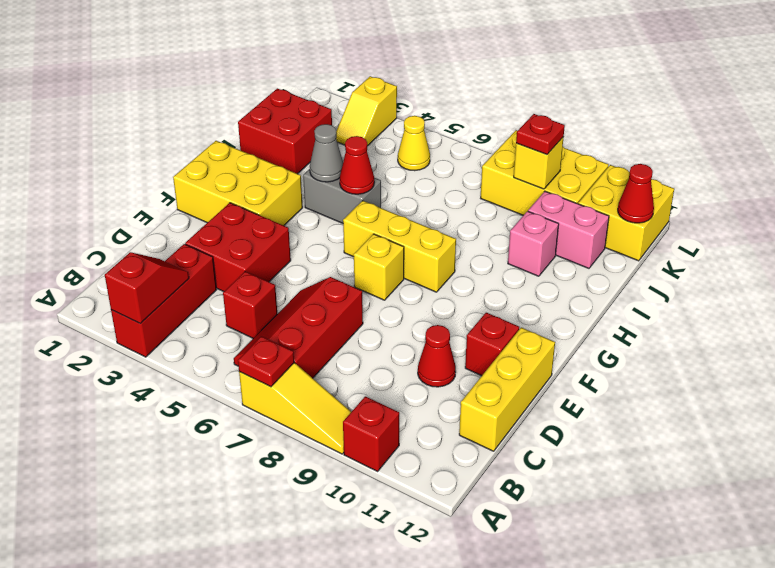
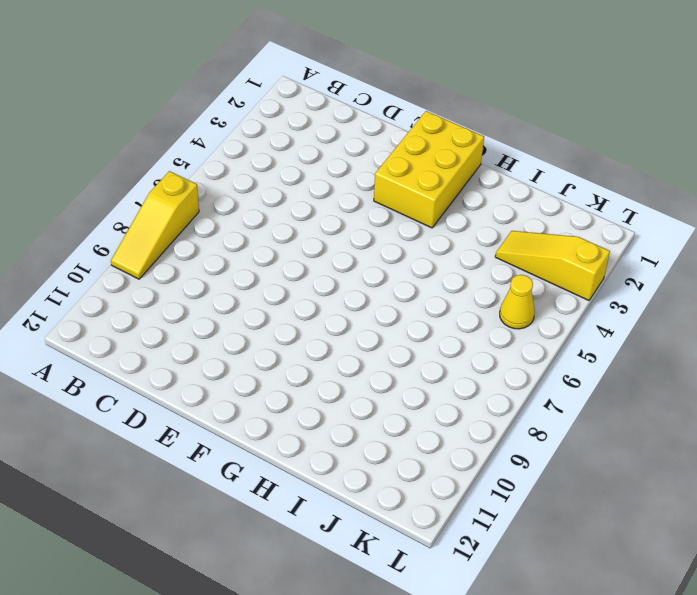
yellow slope J3:L3 level 1 top L -> yellow slope K3:L3 level 1 top L
none -> red brick A3:C3 level 1
none -> red brick A10 level 1
none -> red slope B6:D7 level 1 top 7

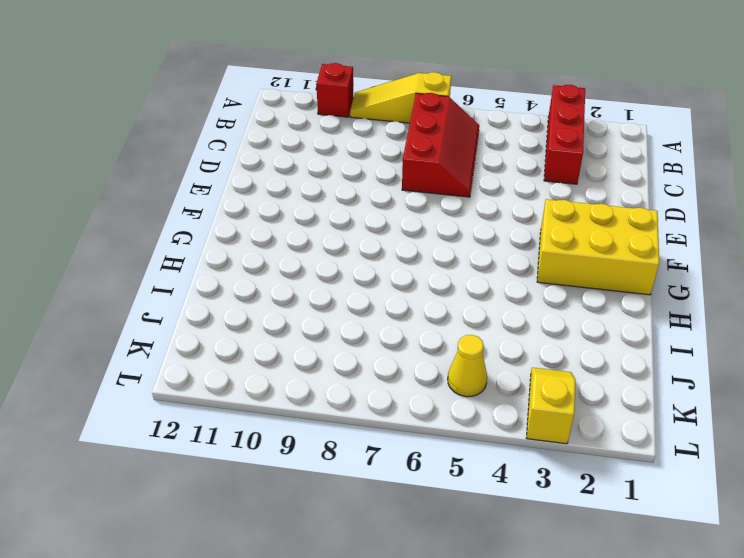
none -> red brick C5 level 1
none -> yellow brick C12:E12 level 1
none -> red brick D3:E4 level 1

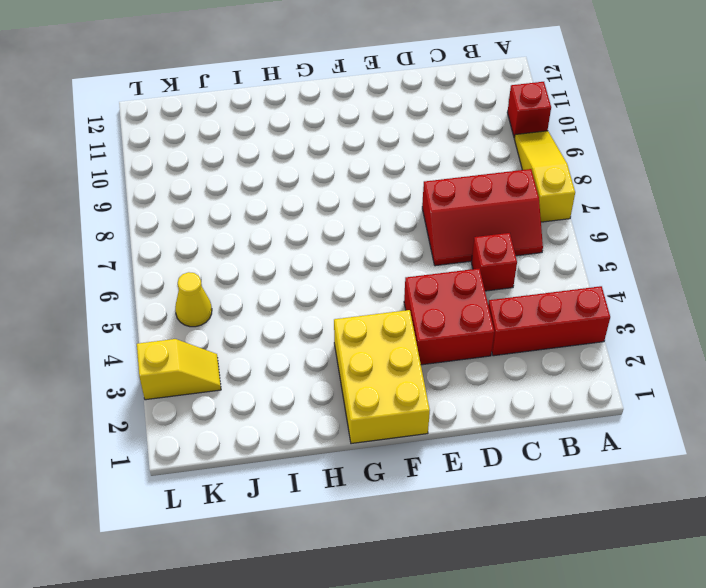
none -> yellow brick C12:E12 level 1
none -> red cone D10 level 1
none -> red brick E11 level 1

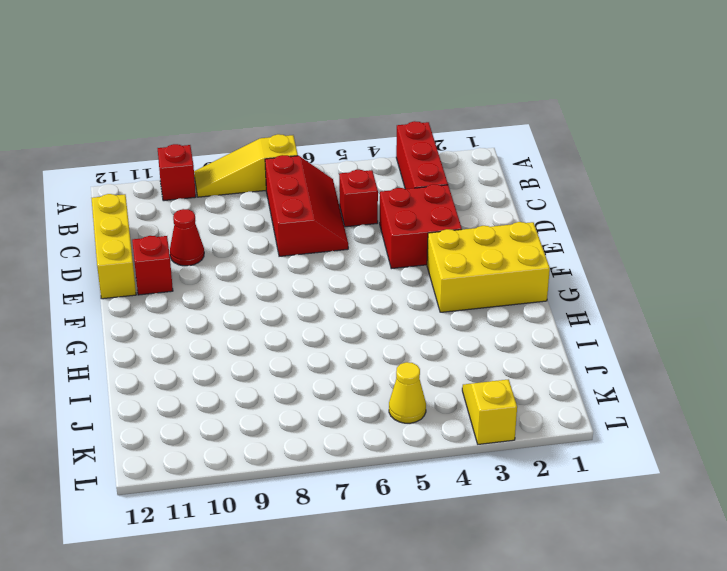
none -> yellow brick F7 level 1
none -> yellow brick G6:G8 level 1
none -> grey brick H4:H5 level 1

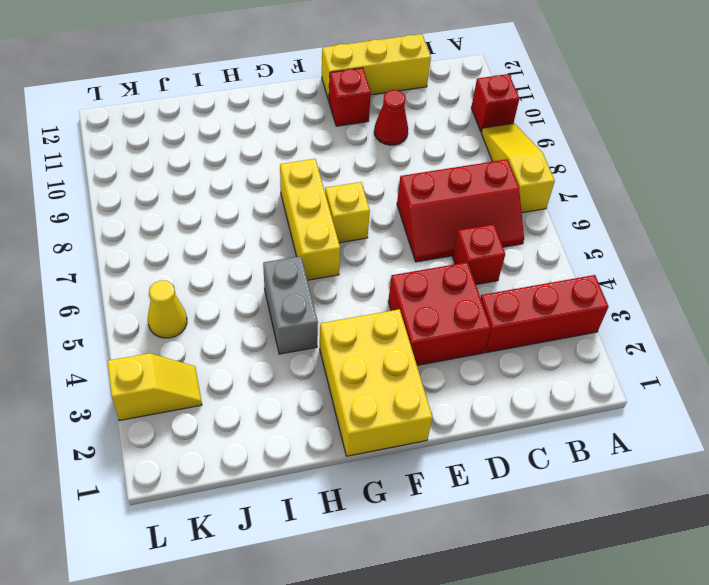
none -> red brick I1:J2 level 1
none -> pink brick I10 level 1
none -> pink brick J10:J11 level 1

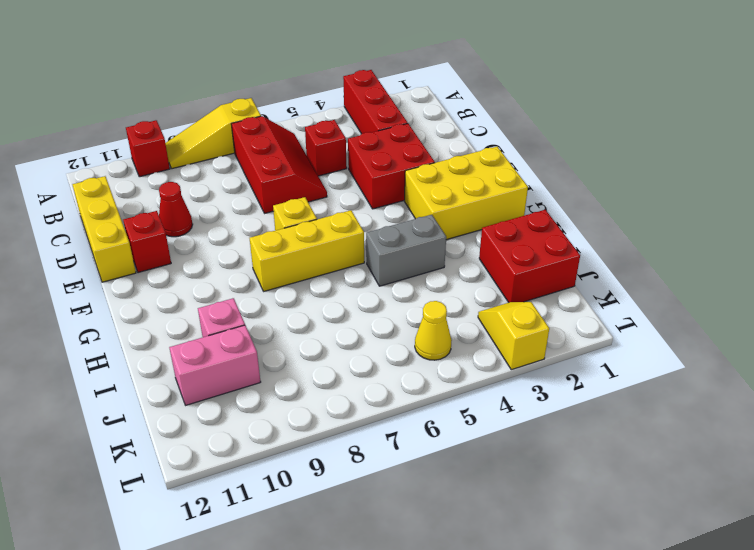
none -> yellow brick K8:L10 level 1
none -> yellow brick K11:L12 level 1
none -> red slope A3:B3 level 2 top A

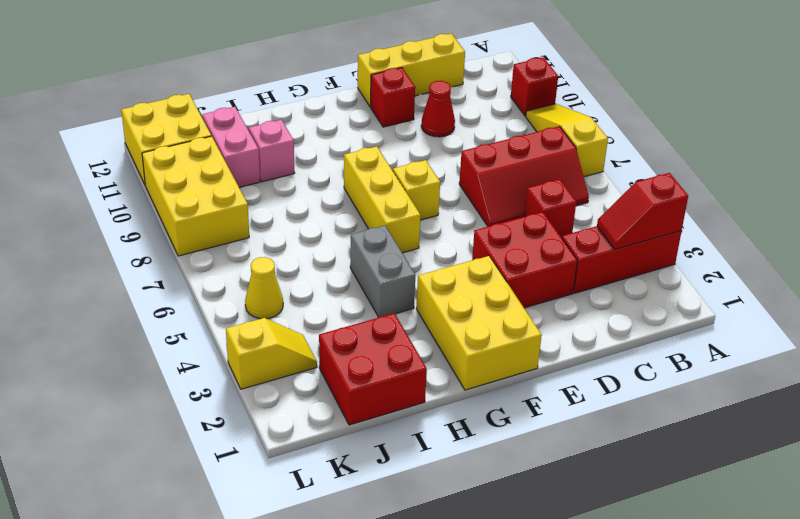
none -> red plate A7 level 2
none -> grey cone H4 level 2
none -> red cone H5 level 2

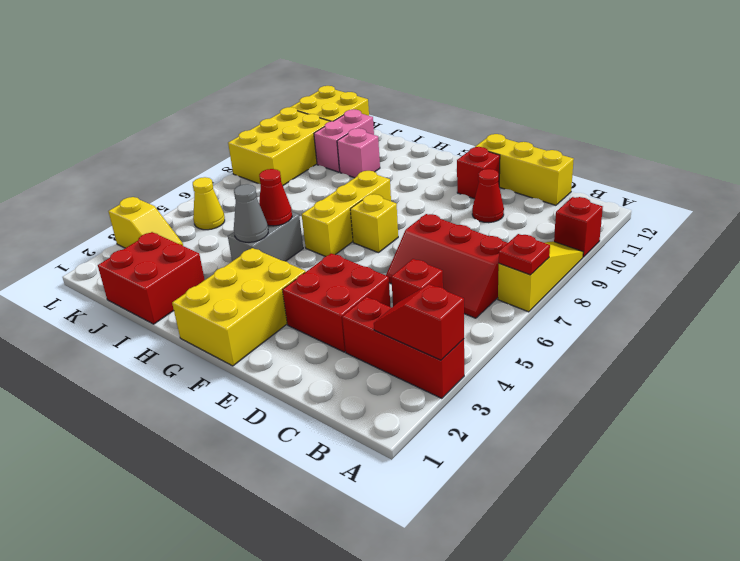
none -> yellow brick K9 level 2
none -> red cone K12 level 2
none -> red plate K9 level 3

